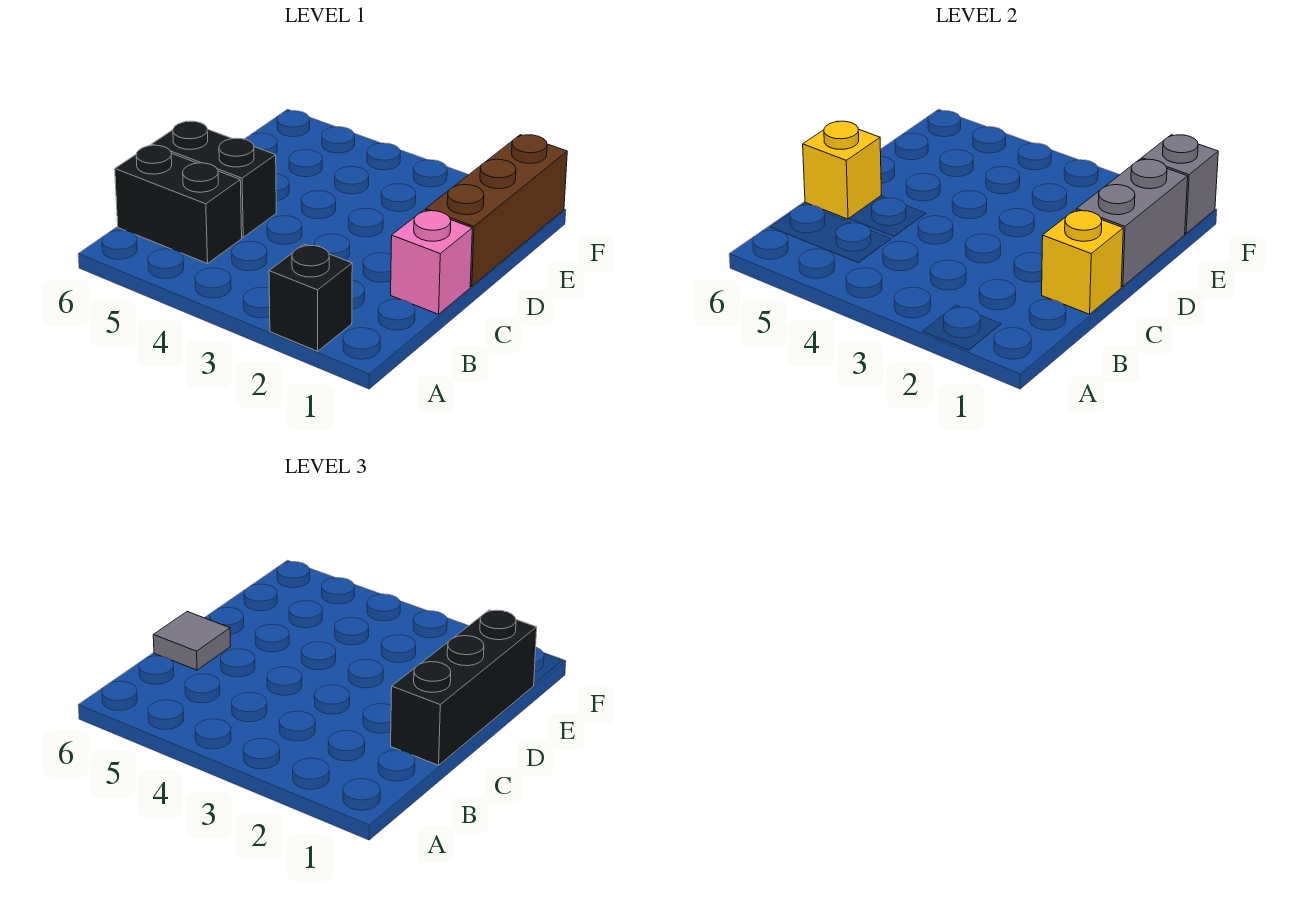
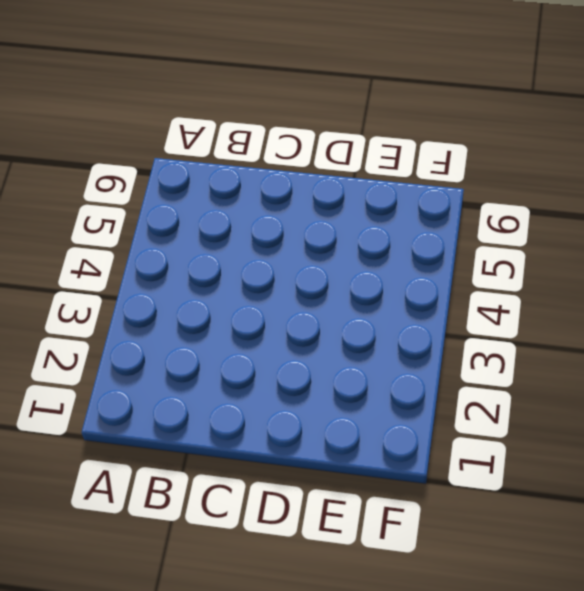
none -> black brick A2 level 1
none -> black brick B5:B6 level 1

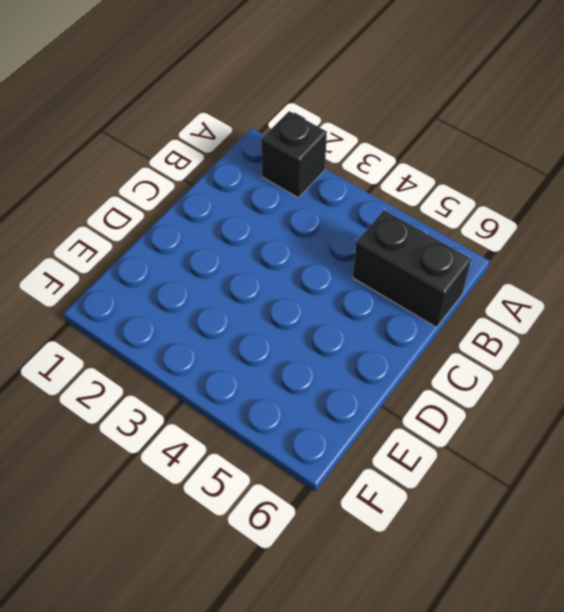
none -> pink brick C1 level 1
none -> black brick C5:C6 level 1

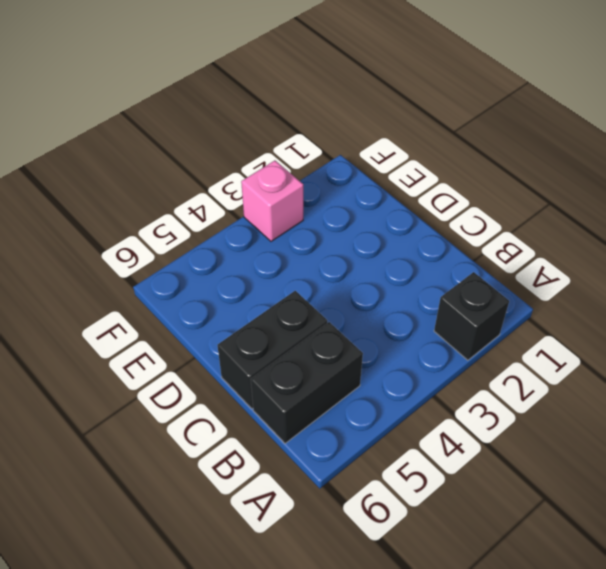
pink brick F3 level 1 -> pink brick C1 level 1
none -> brown brick D1:F1 level 1
none -> yellow brick C1 level 2

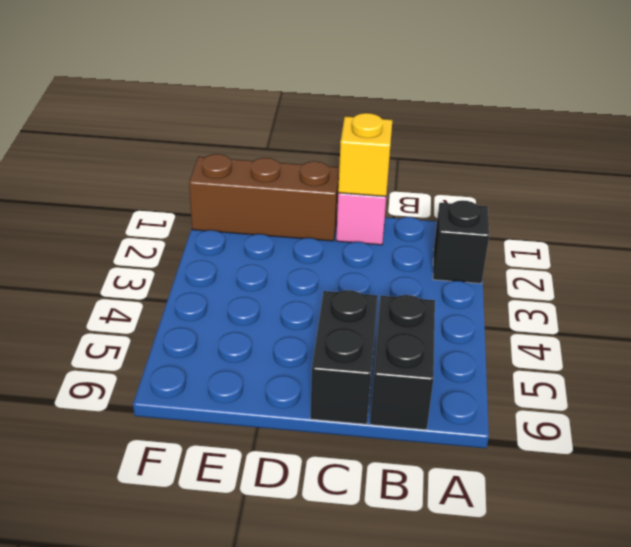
none -> yellow brick C6 level 2
none -> grey brick D1:E1 level 2

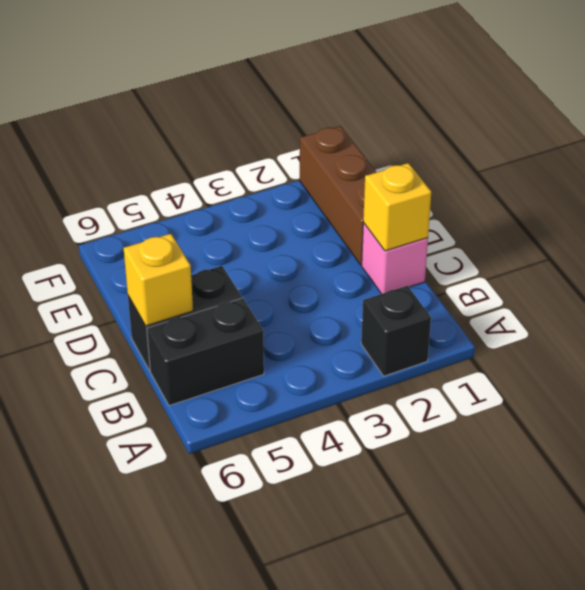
none -> grey brick D1:E1 level 2
none -> grey brick F1 level 2

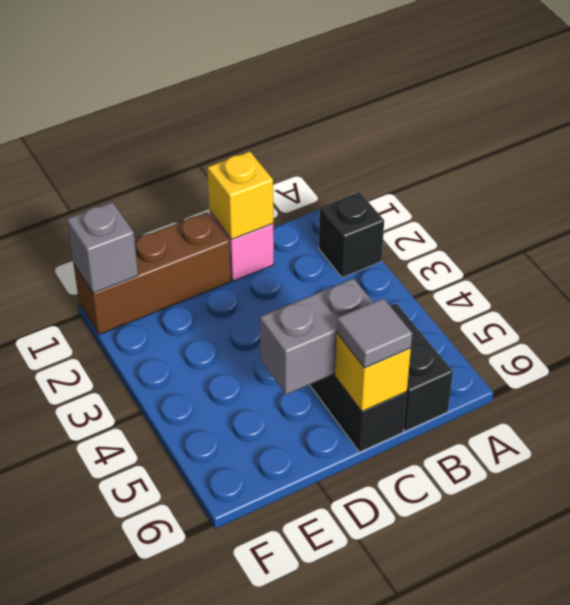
grey brick C5:D5 level 2 -> grey brick D1:E1 level 2
none -> black brick C1:E1 level 3

